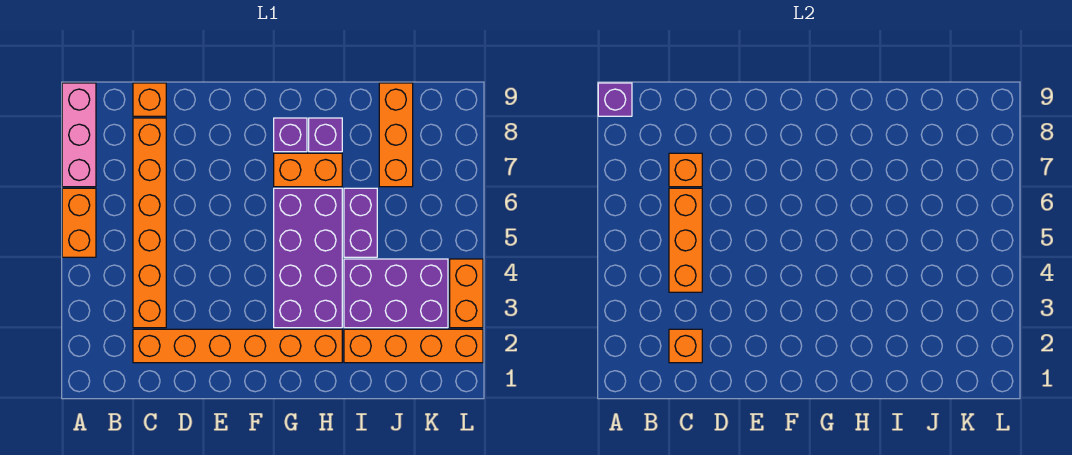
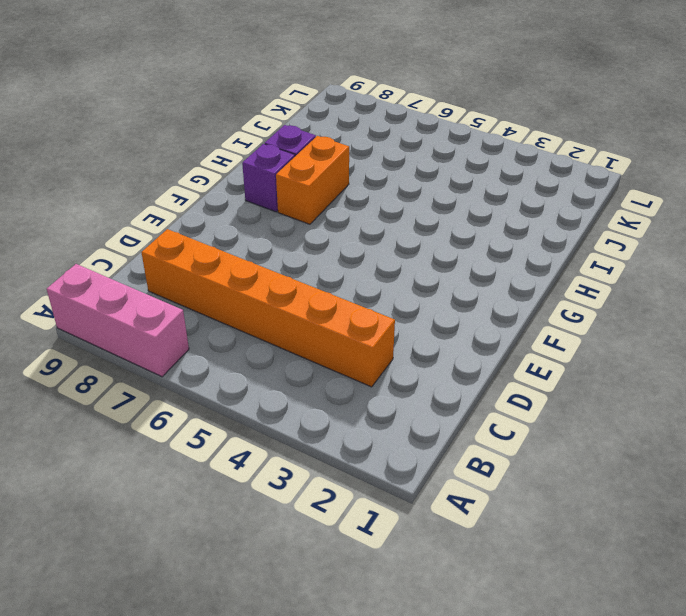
none -> orange brick A5:A6 level 1
none -> orange brick C2:H2 level 1
none -> orange brick C9 level 1

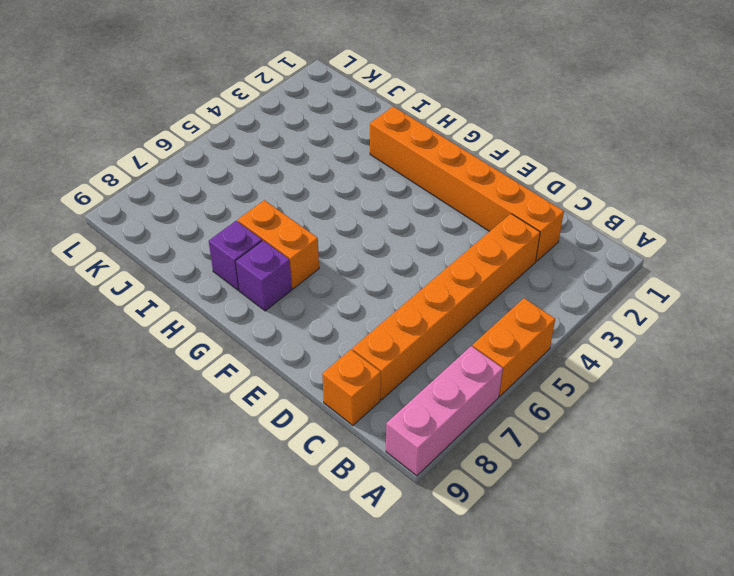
none -> purple brick G3:H6 level 1
none -> orange brick I2:L2 level 1
none -> purple brick I3:K4 level 1

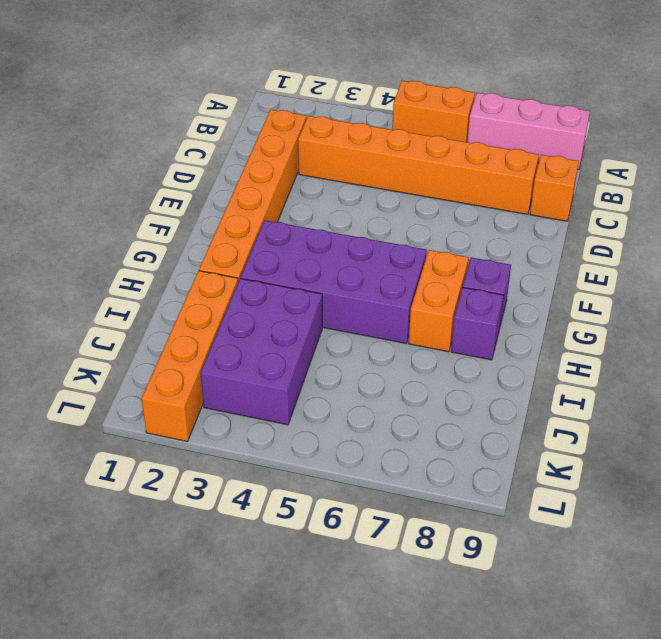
none -> purple brick I5:I6 level 1
none -> orange brick J7:J9 level 1
none -> orange brick L3:L4 level 1

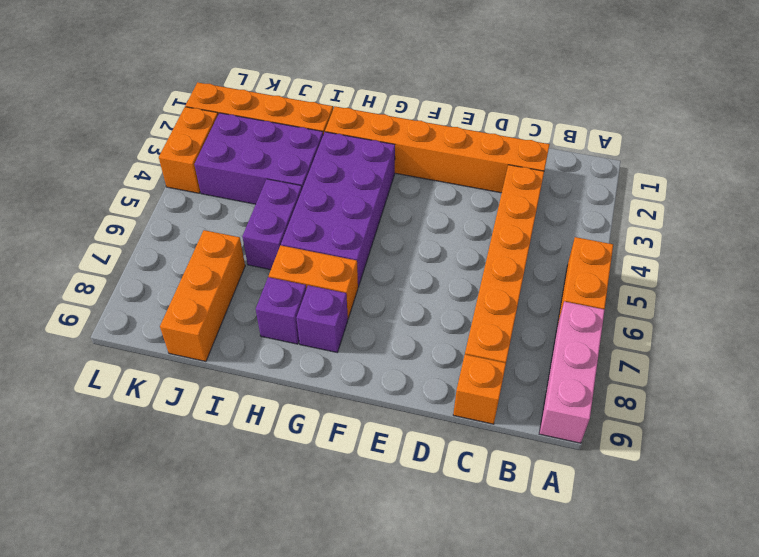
none -> purple brick A9 level 2
none -> orange brick C2 level 2
none -> orange brick C4:C6 level 2

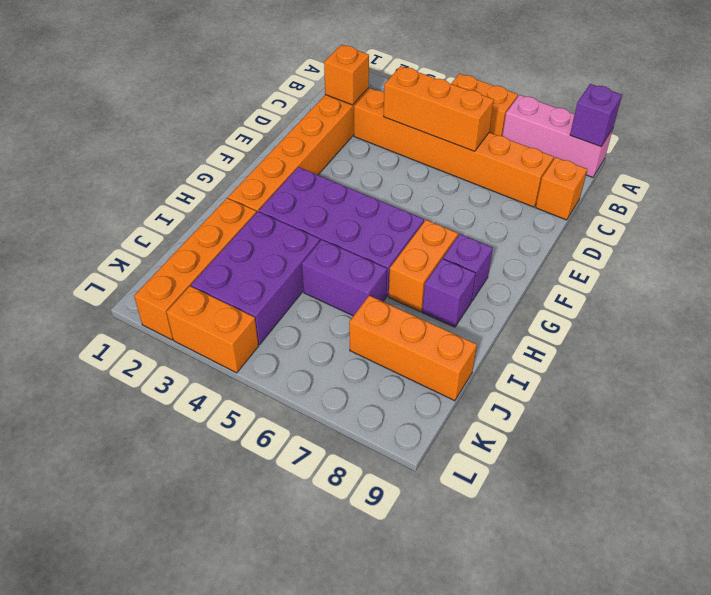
none -> orange brick C7 level 2

